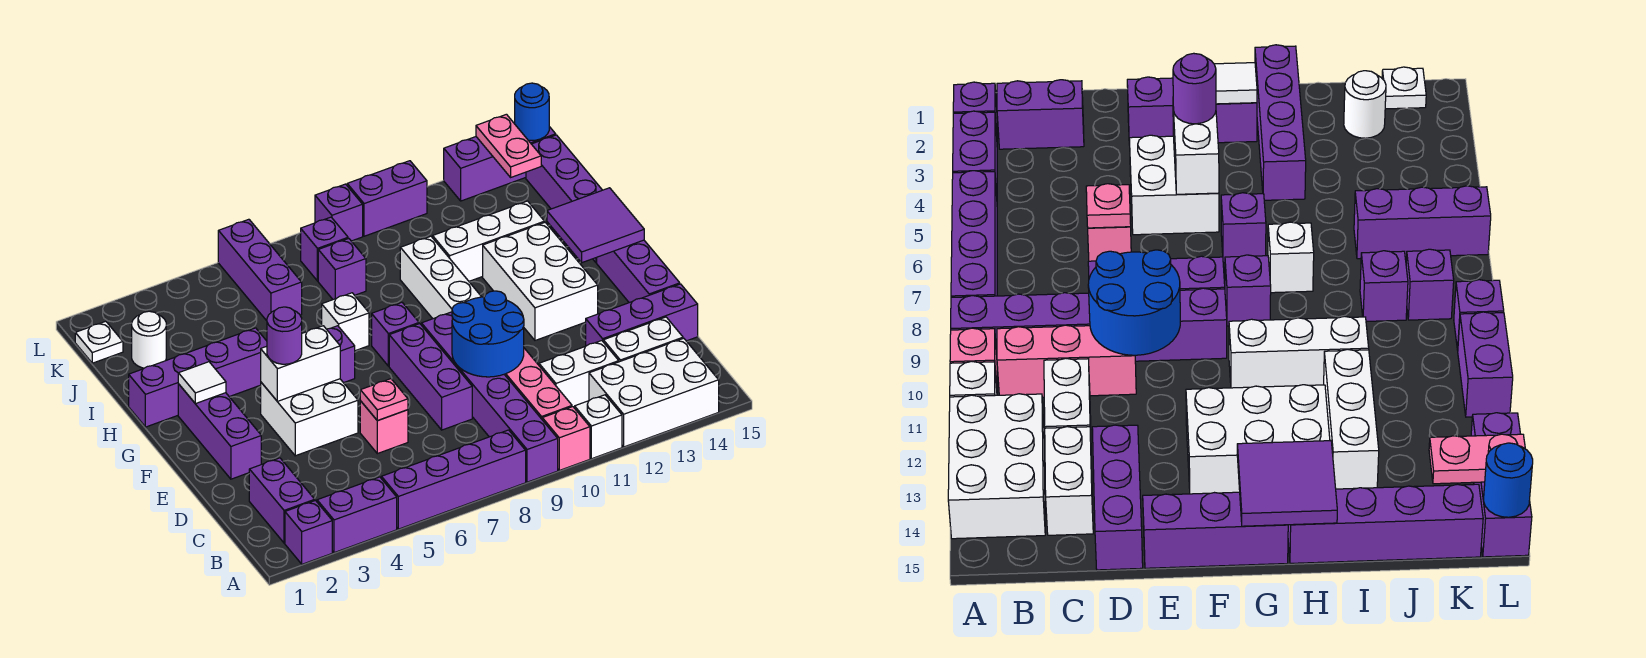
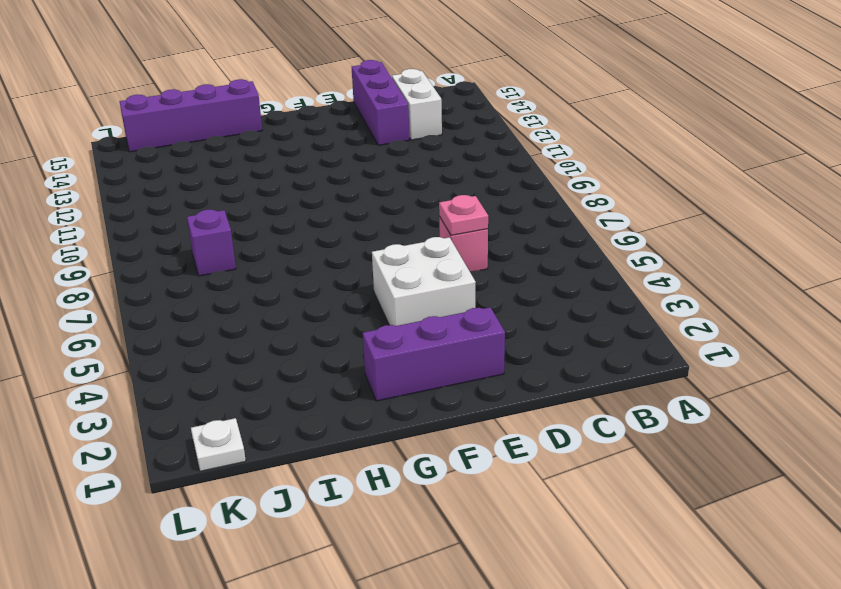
none -> purple brick A2 level 1
none -> purple brick A3:A4 level 1
none -> purple brick A5:A8 level 1
none -> purple brick A9:F9 level 1

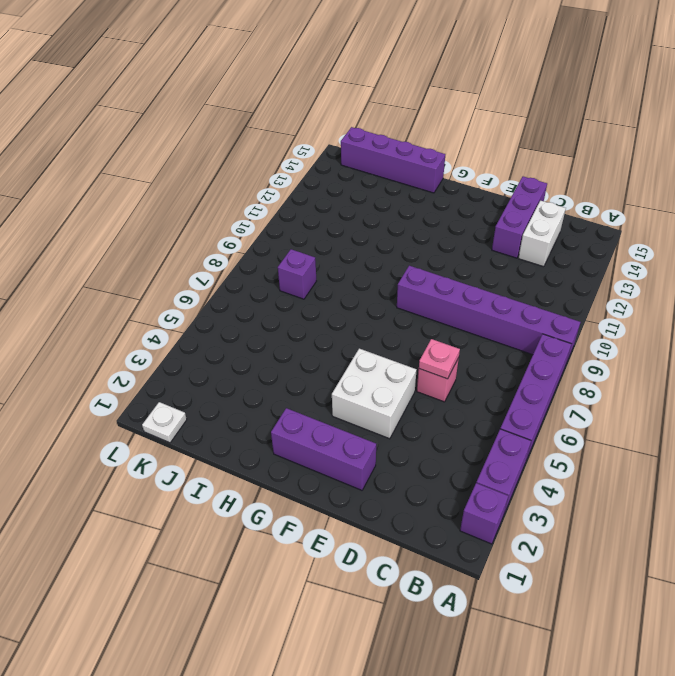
none -> pink brick A10 level 1
none -> white brick A11 level 1
none -> white brick A12:B14 level 1
none -> purple brick B2:C2 level 1

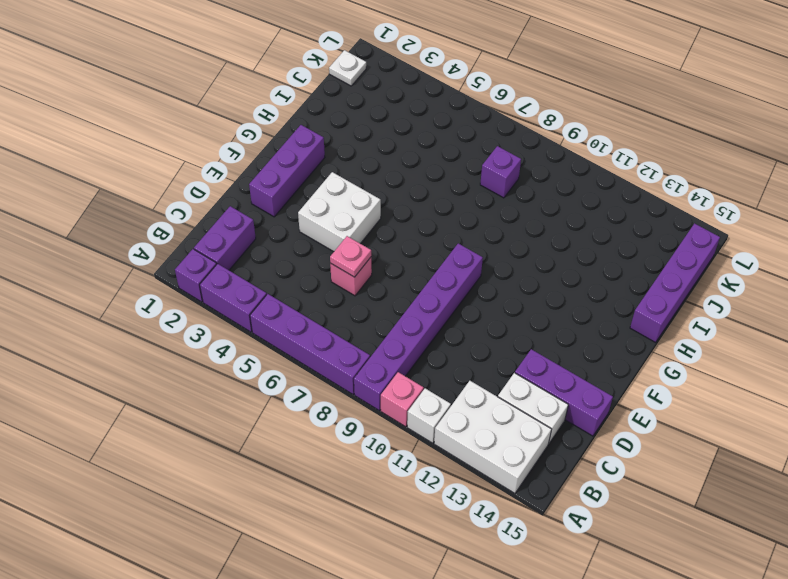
none -> pink brick B10:D10 level 1
none -> white brick C11:C12 level 1
none -> purple brick D8:F8 level 1
none -> purple brick E15:G15 level 1

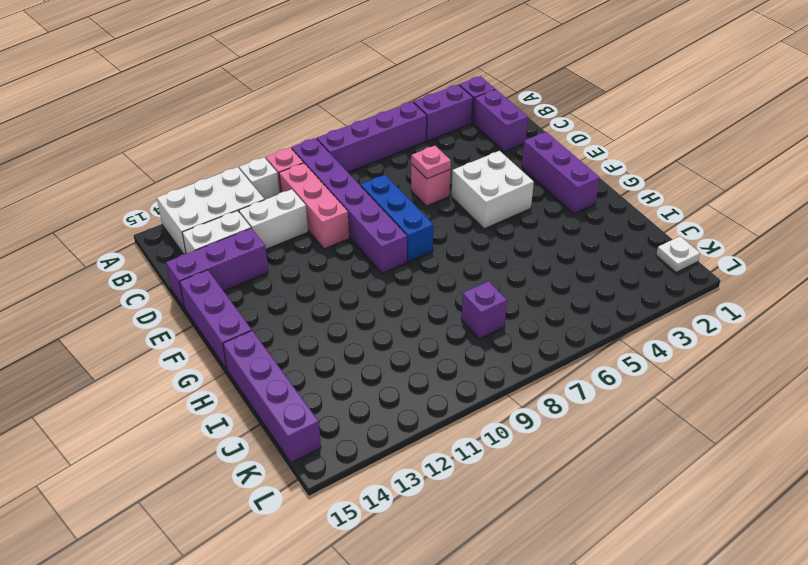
blue brick D8:F8 level 1 -> purple brick D8:F8 level 1
none -> white brick F12:H13 level 1
none -> purple brick G6 level 1
none -> purple brick G8 level 1
none -> white brick G10:I10 level 1

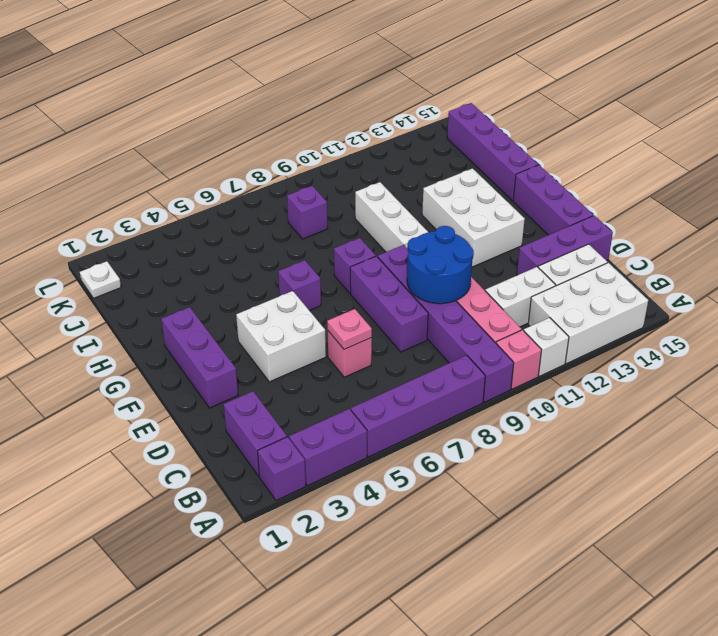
none -> purple brick H1:H4 level 1
none -> white brick H7 level 1
none -> white brick I11:I13 level 1
none -> white round brick J2 level 1

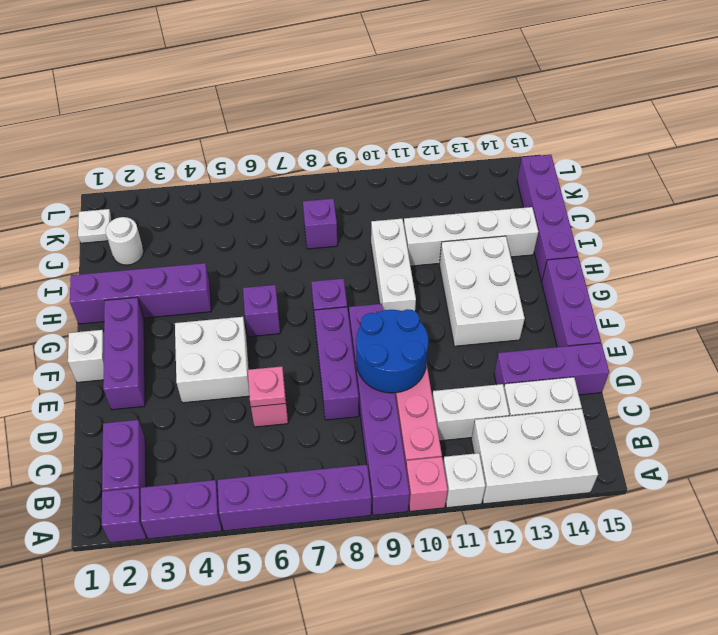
white brick F1 level 1 -> white brick H7 level 1
white brick I11:I14 level 1 -> white brick I11:I13 level 1
none -> purple brick J6:L6 level 1
none -> purple brick K8 level 1
none -> purple brick L9 level 1
none -> purple brick L10:L11 level 1

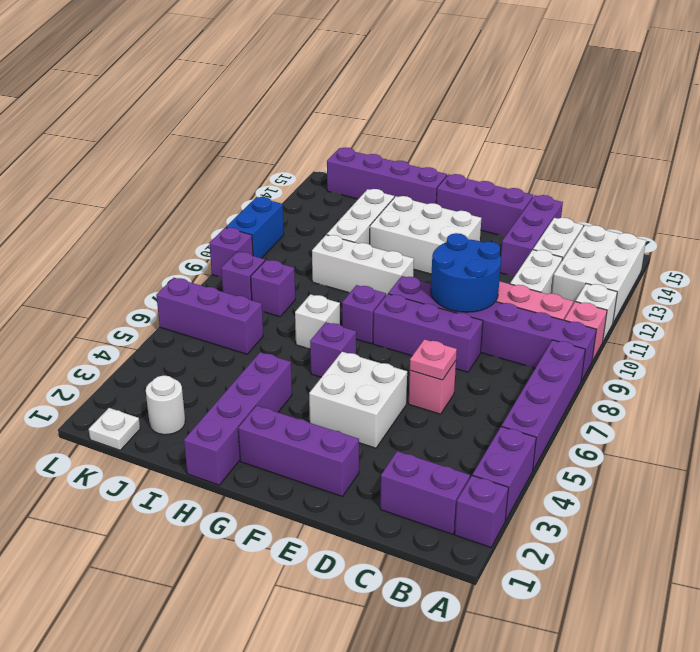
blue brick L10:L11 level 1 -> purple brick L10:L11 level 1
none -> purple brick L13:L15 level 1
none -> white brick F4:F5 level 2
none -> white tile G2 level 2
none -> purple tile G14:H15 level 2

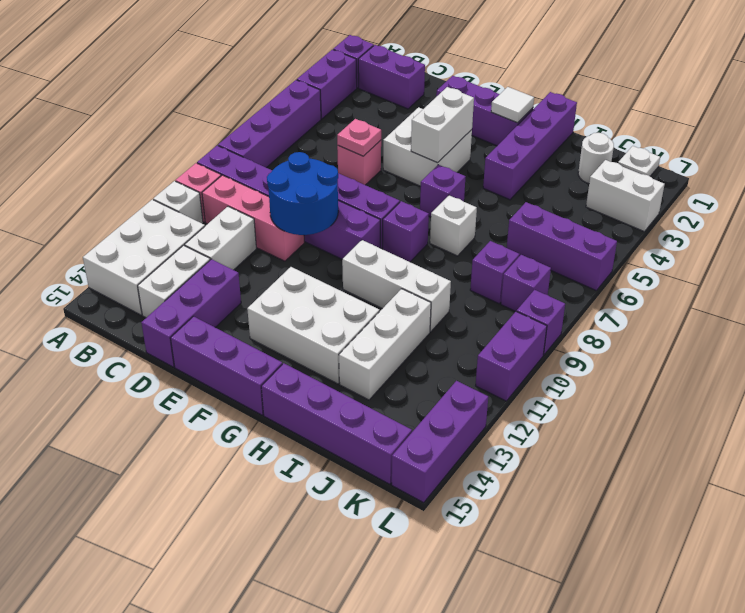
white brick K3:L3 level 1 -> none
none -> purple tile G14:H15 level 2
none -> pink plate K14:L14 level 2
none -> blue round brick L15 level 2
none -> purple round brick F4 level 3

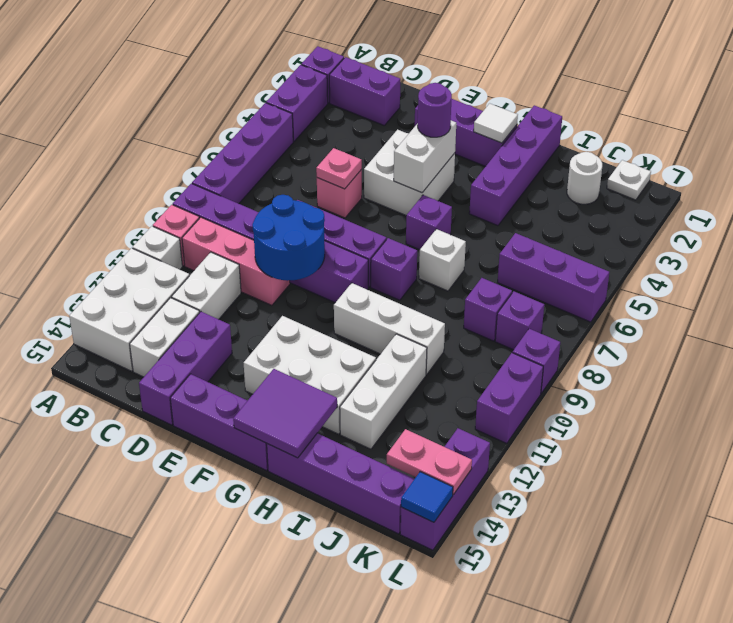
blue tile L15 level 2 -> blue round brick L15 level 2

